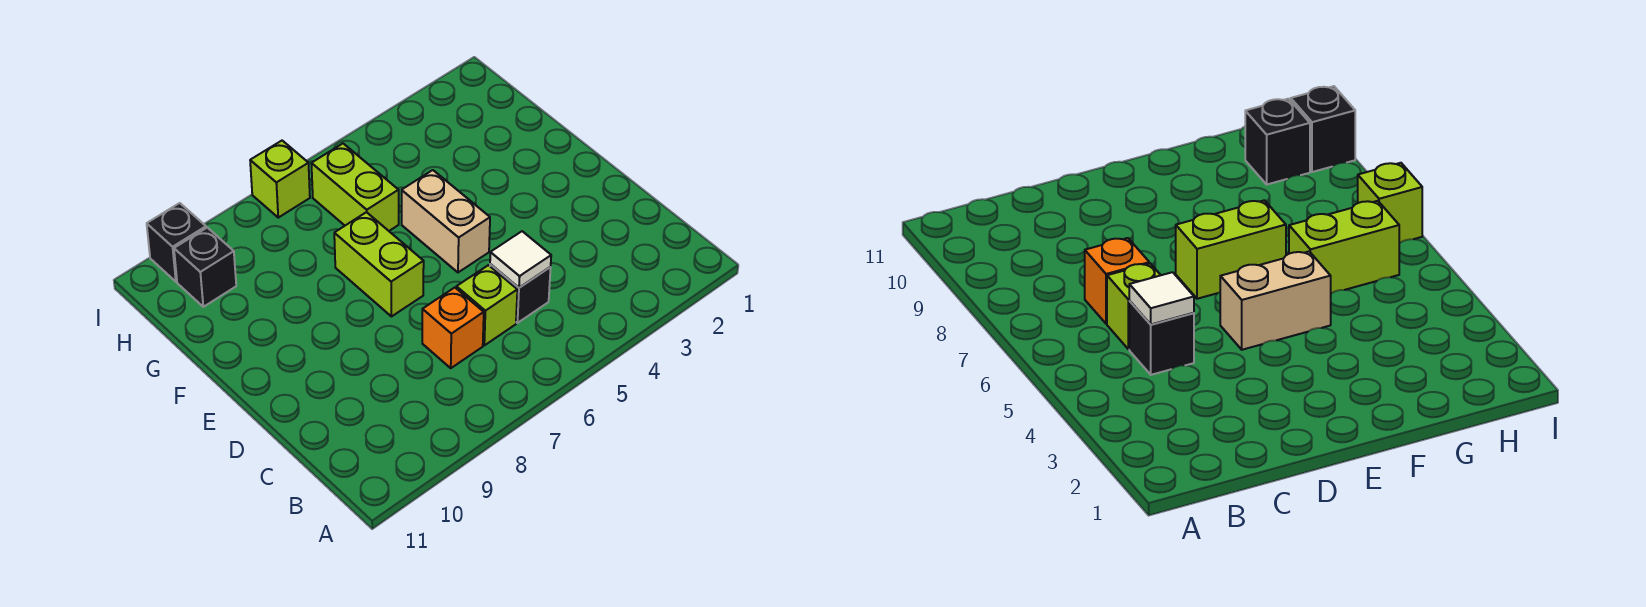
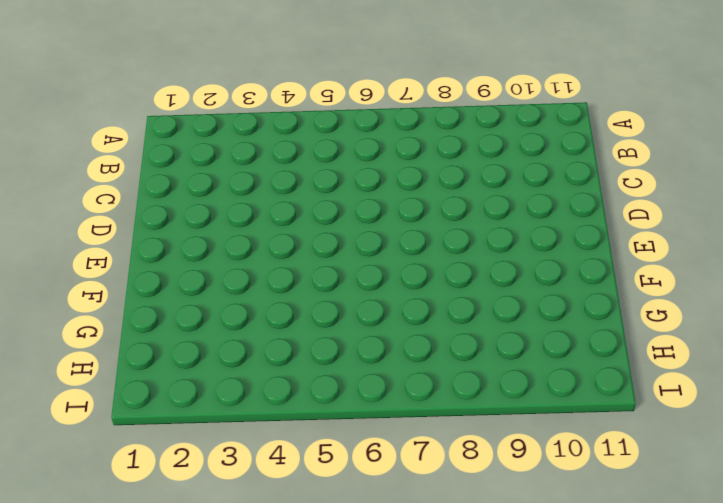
none -> black brick C5 level 1
none -> lime brick C6 level 1

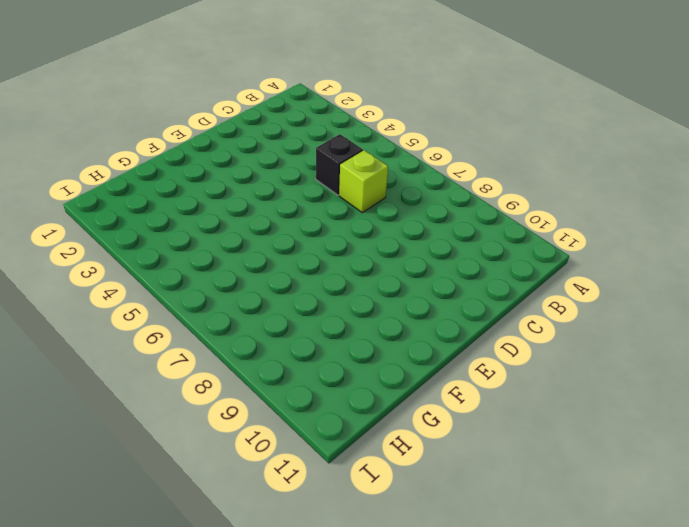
none -> orange brick C7 level 1
none -> tan brick E5:F5 level 1

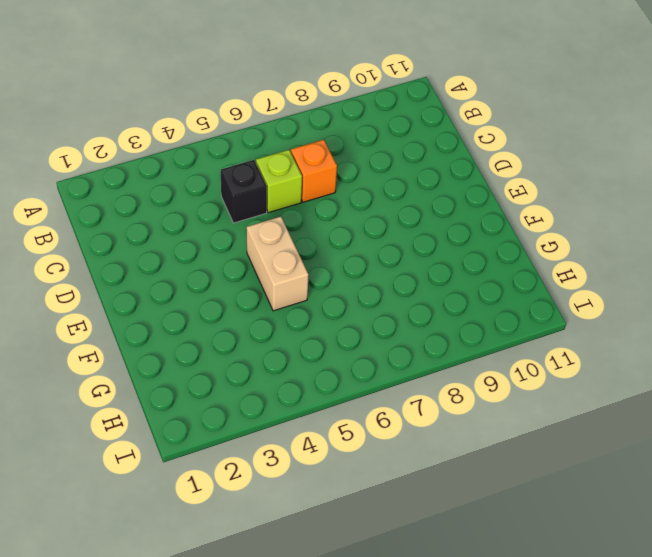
none -> lime brick E7:F7 level 1
none -> lime brick G6:H6 level 1

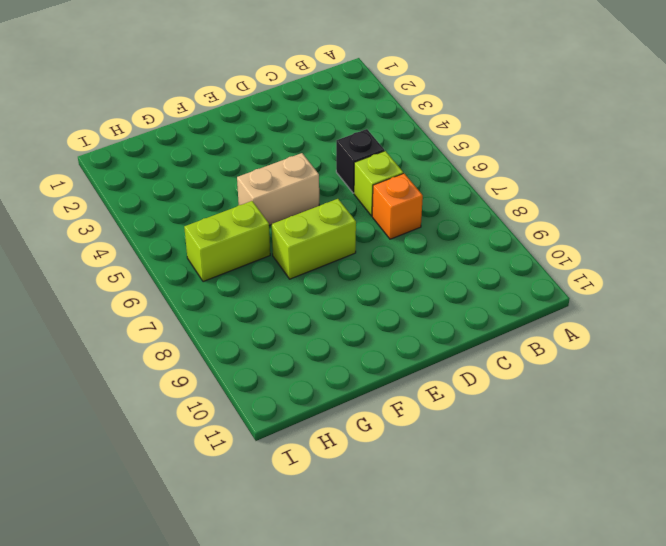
none -> black brick H10 level 1
none -> lime brick I7 level 1

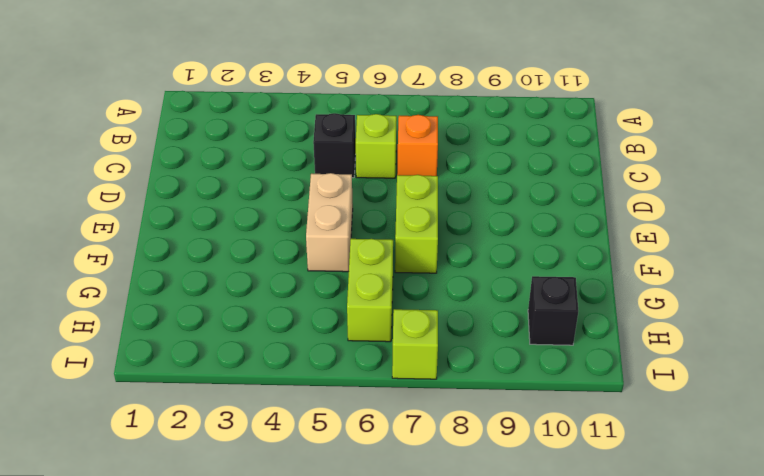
none -> black brick I10 level 1
none -> white tile C5 level 2

